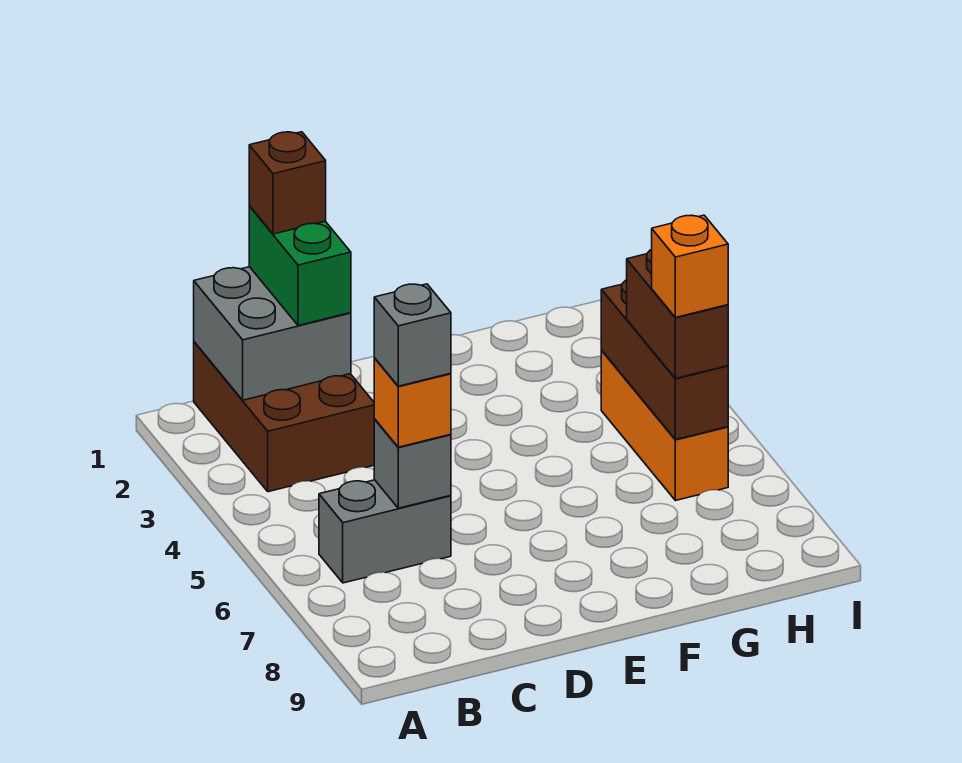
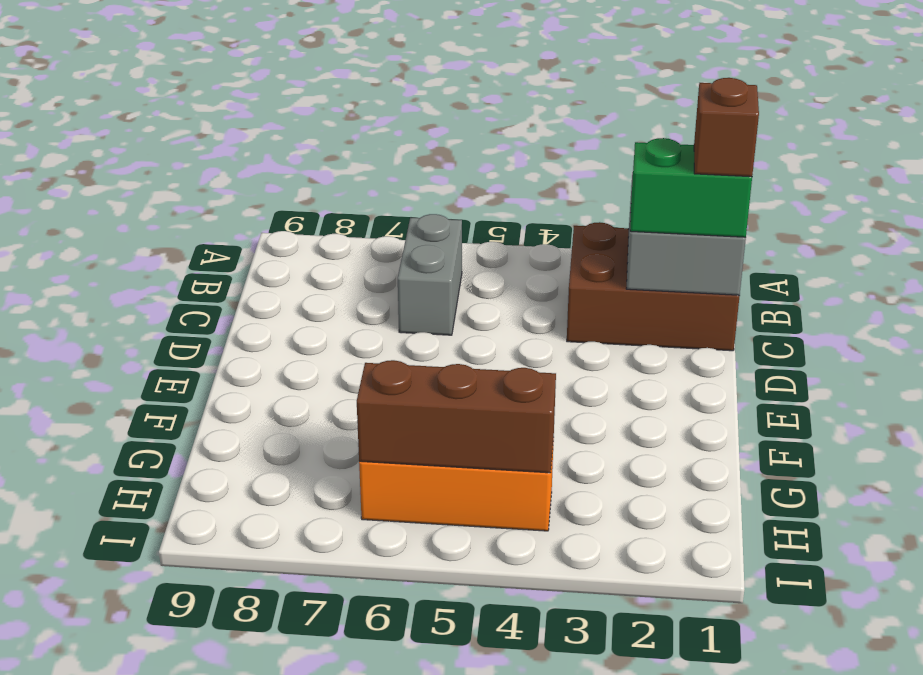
none -> grey brick C6 level 2
none -> orange brick C6 level 3
none -> brown brick H5:H6 level 3

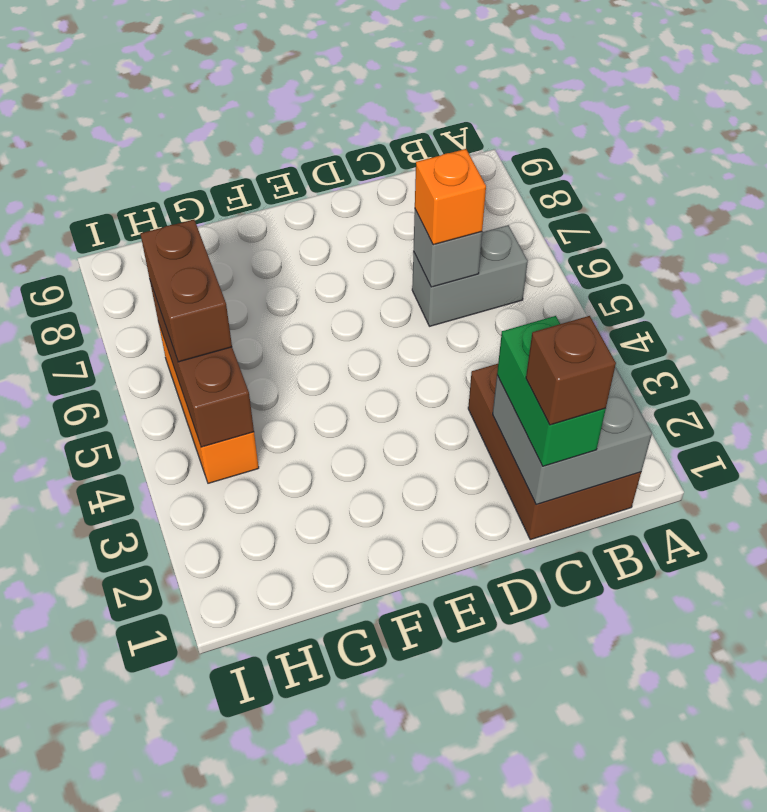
none -> grey brick C6 level 4
none -> orange brick H6 level 4

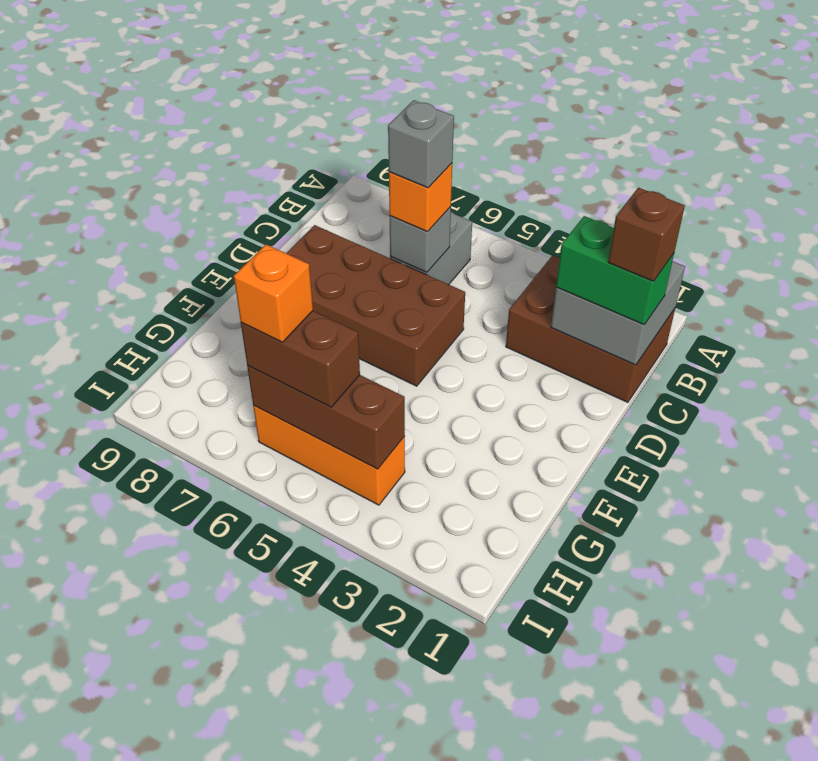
brown brick D5:E8 level 1 -> none

